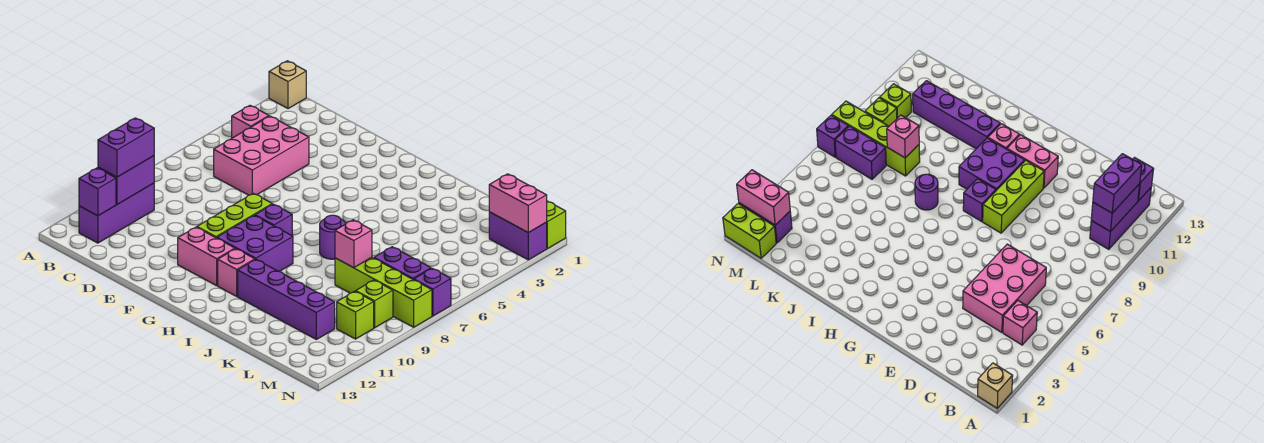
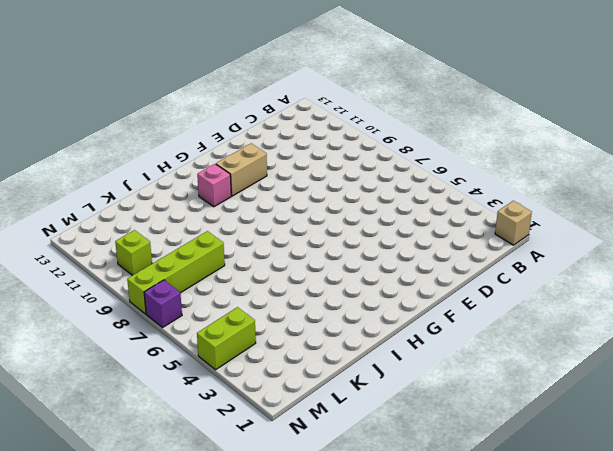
tan brick F11:G11 level 1 -> pink brick F11:G11 level 1
lime brick M4:N4 level 1 -> lime brick M1:N1 level 1
none -> pink brick B4 level 1
none -> purple brick B10:B12 level 1
none -> pink brick C4:D6 level 1

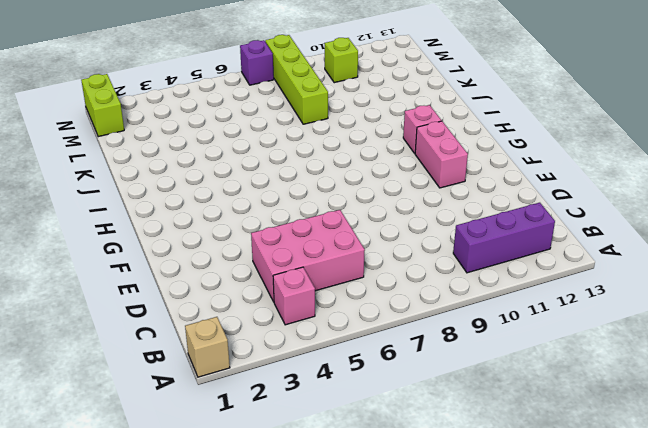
none -> lime brick F8:F10 level 1
none -> purple brick G8 level 1
none -> purple brick G9:H10 level 1

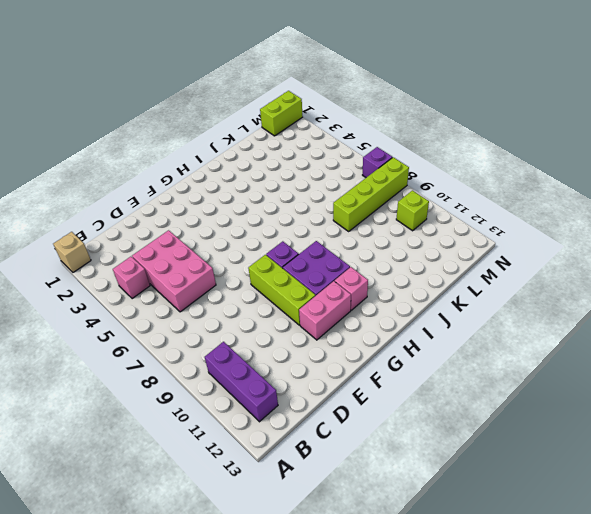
none -> purple round brick I7 level 1
none -> purple brick I11:L11 level 1
none -> purple brick L7:M7 level 1

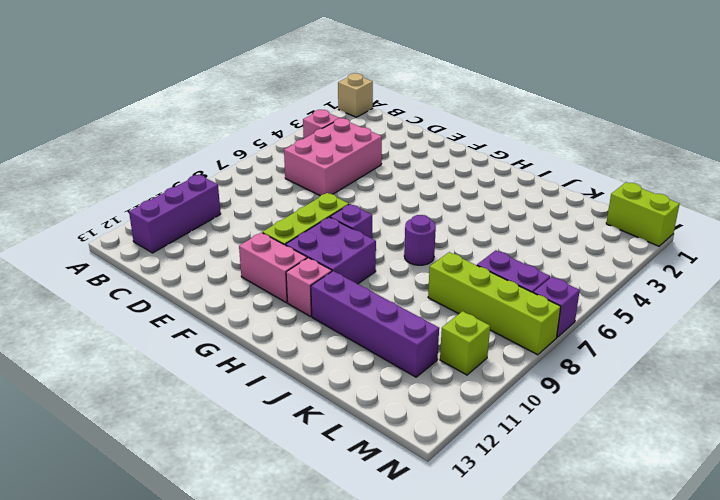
none -> purple brick M2:N2 level 1
none -> lime brick M9 level 1
none -> purple brick B10:B11 level 2

